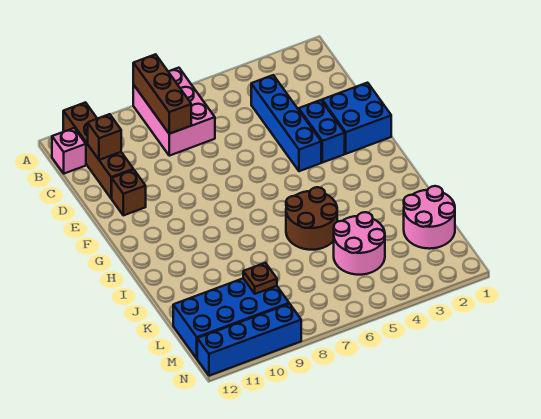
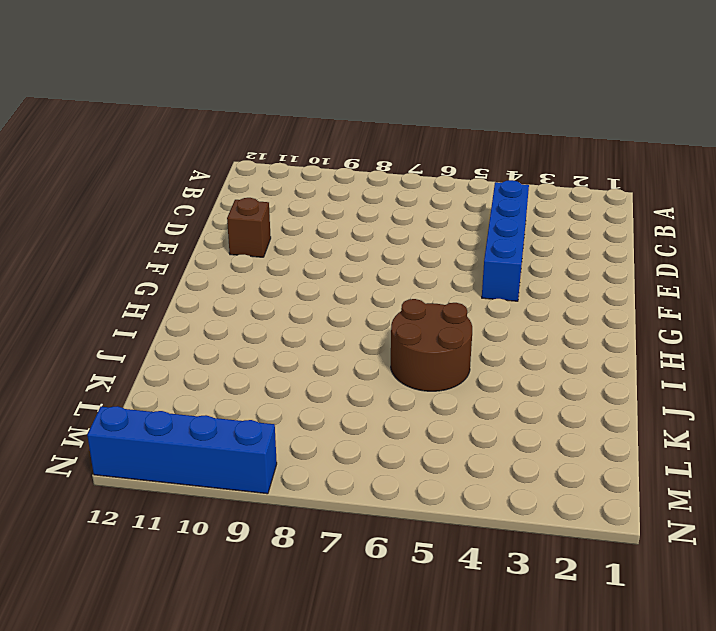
none -> pink brick A7:C8 level 1
none -> brown brick A11:D11 level 1
none -> pink brick B12 level 1

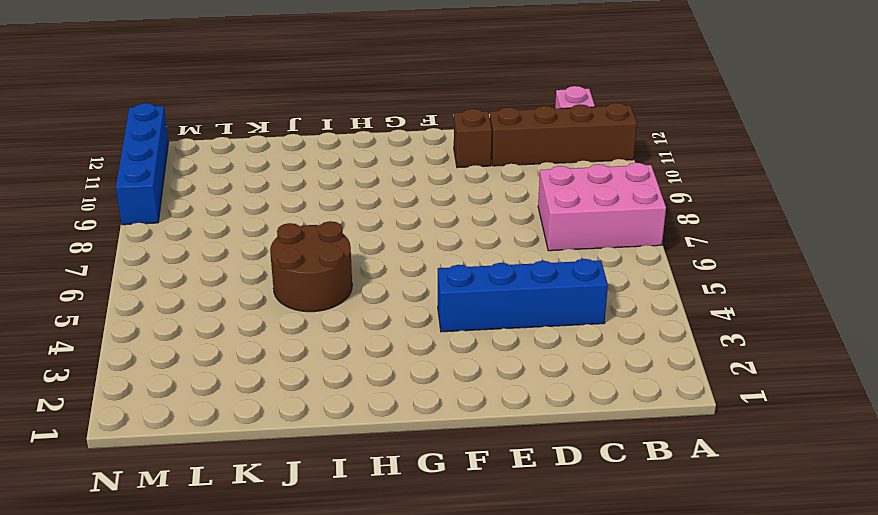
none -> blue brick E1:F2 level 1
none -> blue brick E3:F3 level 1
none -> pink round brick K1:L2 level 1

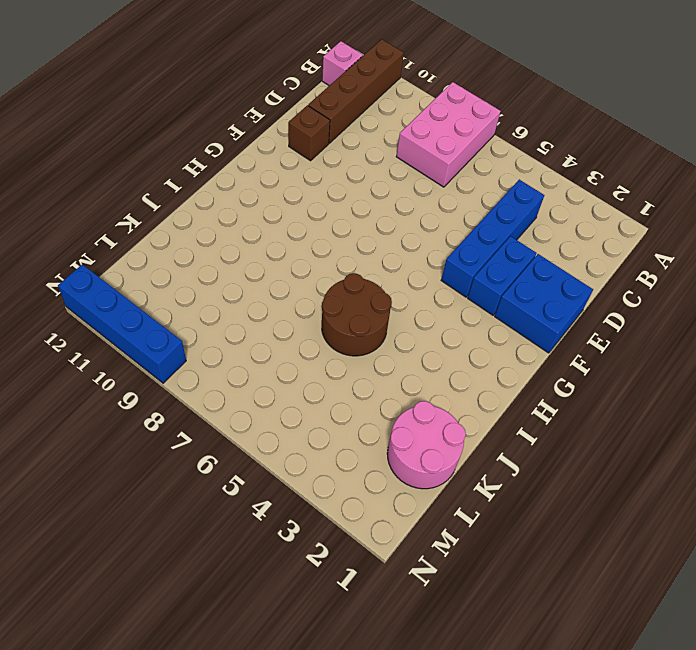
none -> pink round brick K4:L5 level 1
none -> blue brick L9:M12 level 1
none -> brown brick A8:C8 level 2

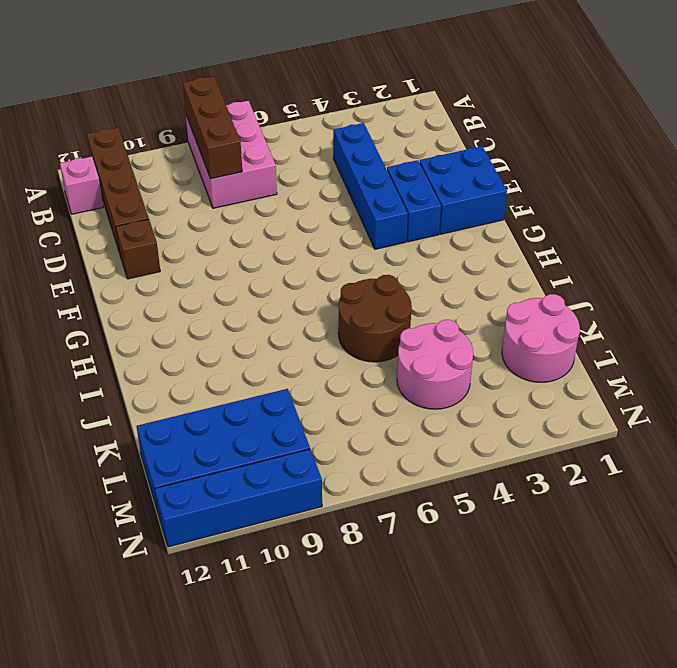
none -> brown brick C11 level 2
none -> brown plate L9 level 2

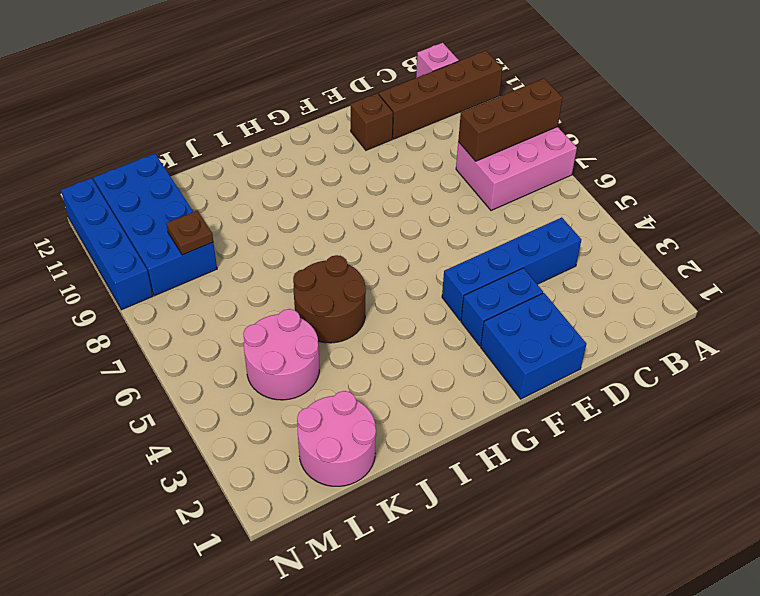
none -> brown brick C11 level 2

